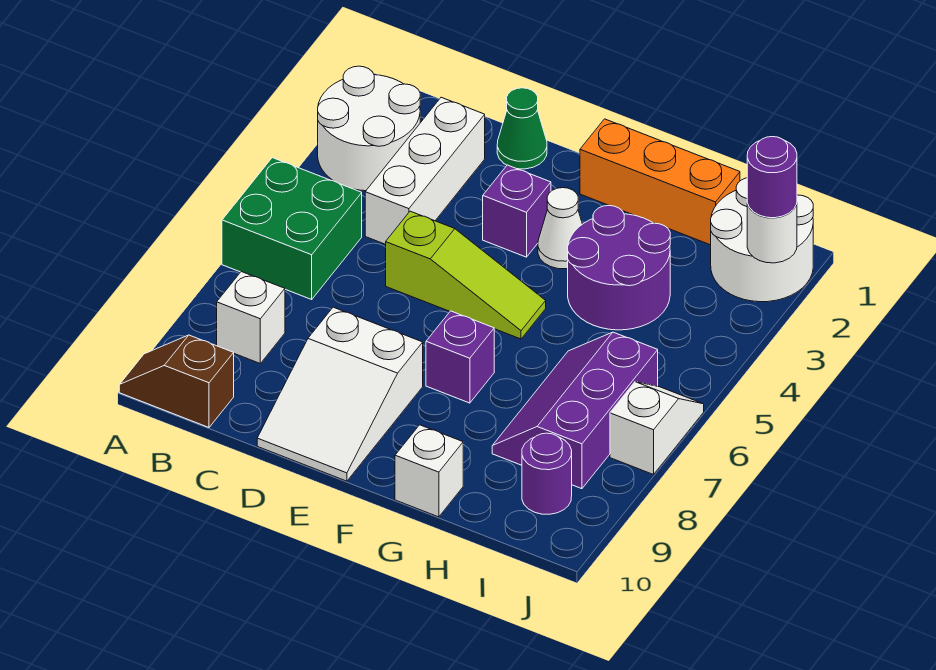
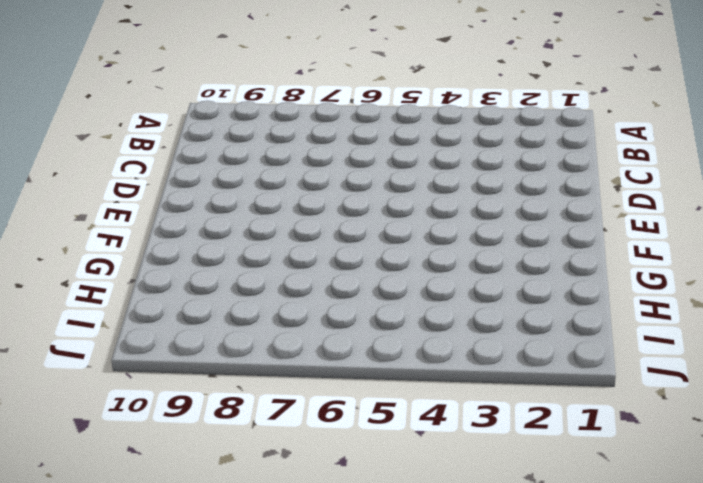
none -> white round brick A2:B3 level 1
none -> green brick A5:B6 level 1
none -> brown slope A10:B10 level 1 top B

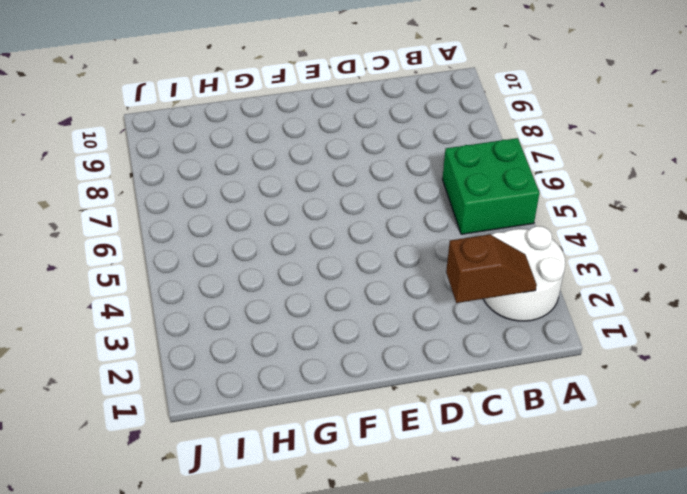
brown slope B2:C2 level 2 top C -> brown slope A10:B10 level 1 top B
none -> white brick B8 level 1
none -> white brick C2:C4 level 1
none -> green cone D1 level 1

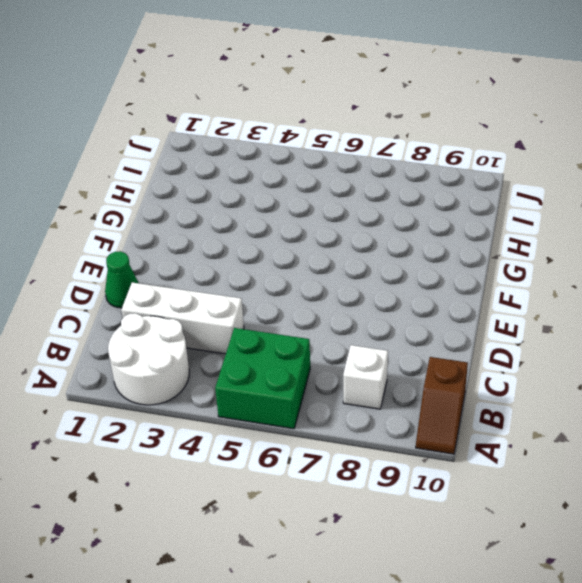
none -> lime slope D5:F5 level 1 top D
none -> white slope D8:E10 level 1 top 8
none -> purple brick E3 level 1

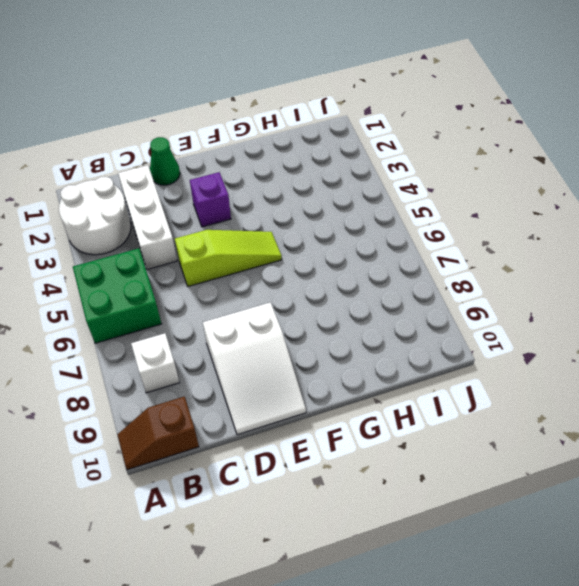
none -> orange brick F1:H1 level 1
none -> white cone F3 level 1
none -> purple brick F7 level 1

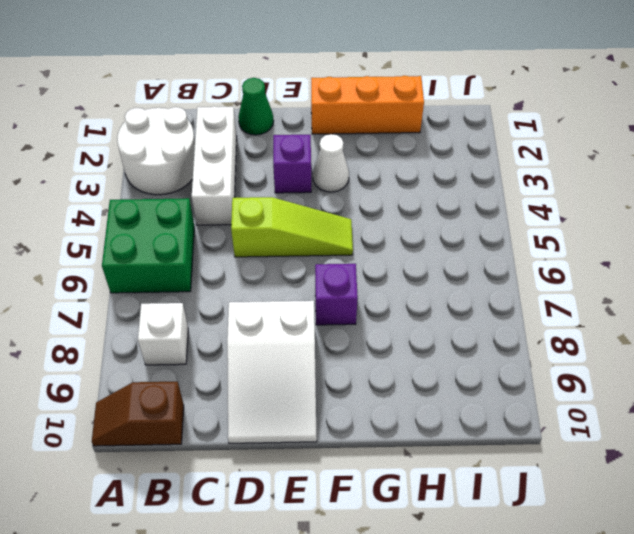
none -> purple round brick G3:H4 level 1
none -> white brick G10 level 1
none -> purple slope H6:I8 level 1 top I

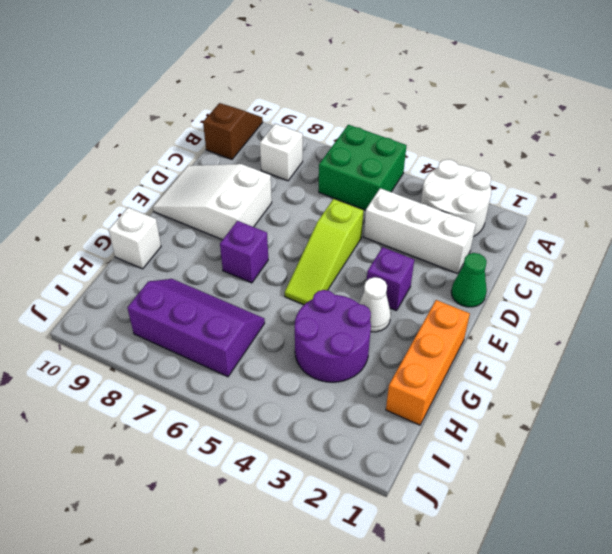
none -> white round brick I1:J2 level 1
none -> purple round brick I9 level 1
none -> white slope J6:J7 level 1 top 7

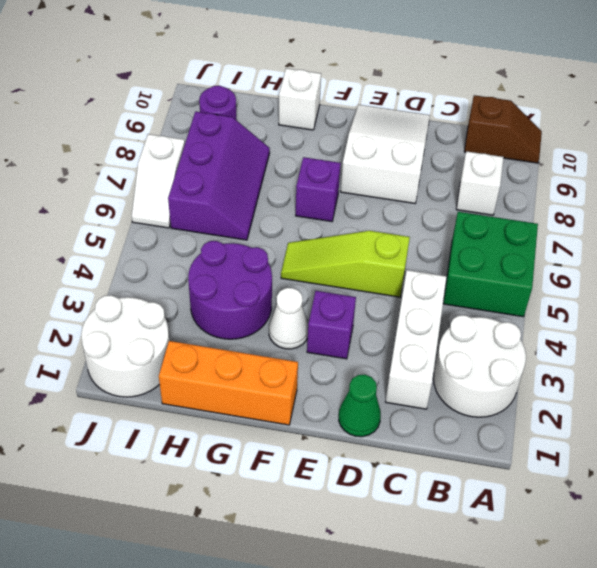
none -> white round brick J2 level 2
none -> purple round brick J2 level 3

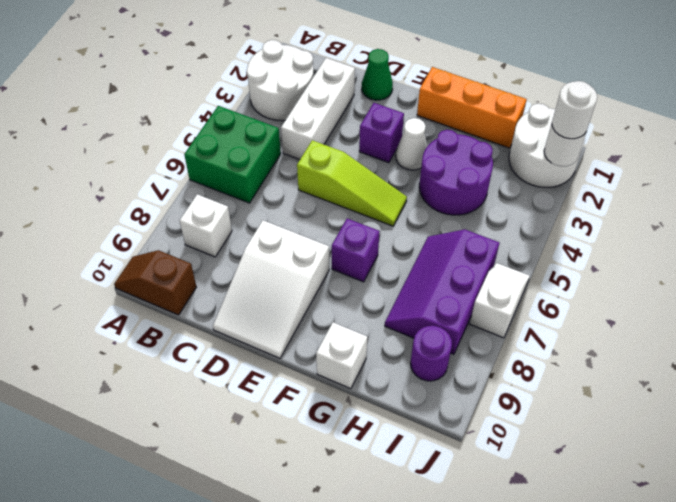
white round brick J2 level 3 -> purple round brick J2 level 3

